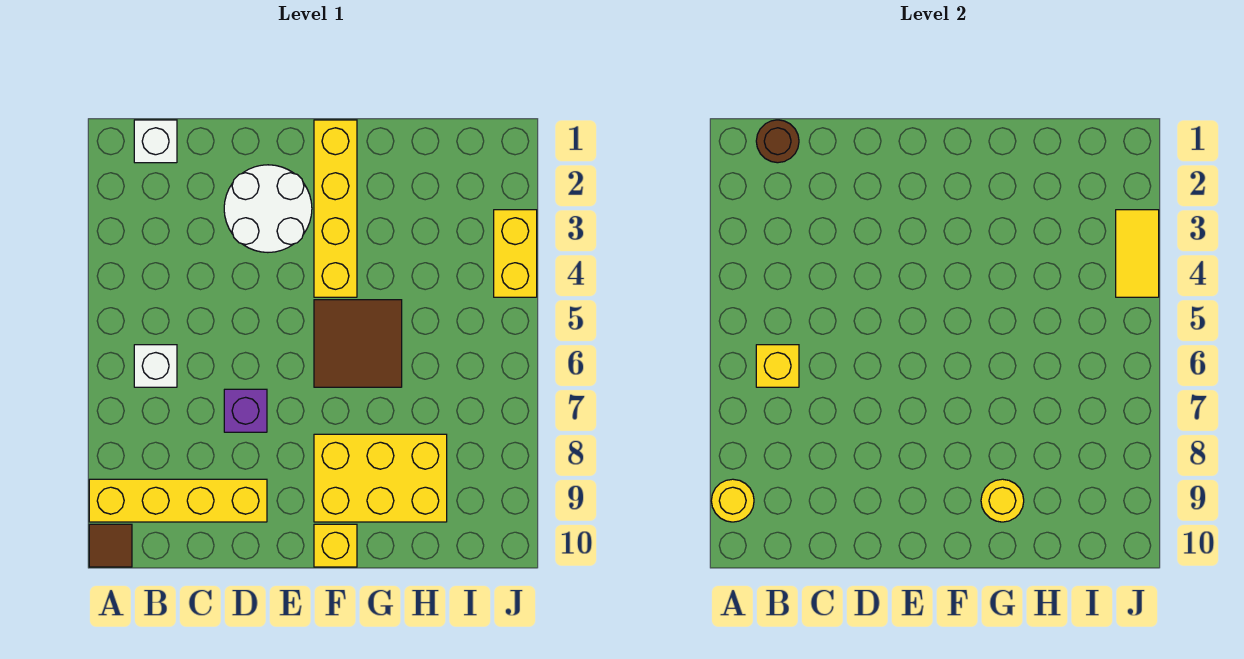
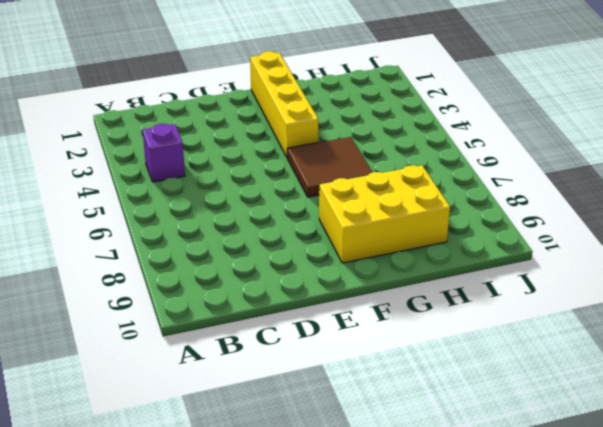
purple brick B4 level 1 -> purple brick D7 level 1
none -> yellow brick A9:D9 level 1
none -> brown tile A10 level 1
none -> white brick B1 level 1

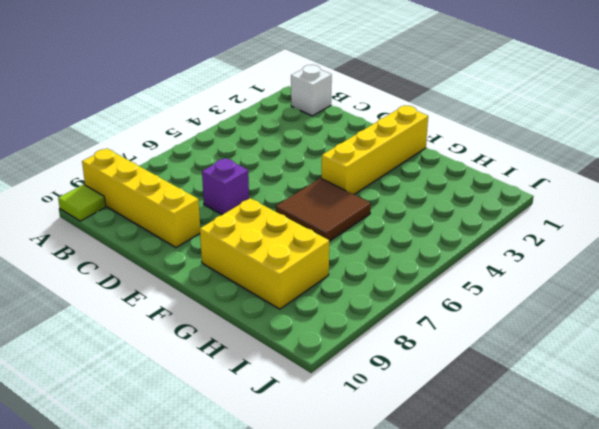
lime tile A10 level 1 -> brown tile A10 level 1
none -> white brick B6 level 1
none -> white round brick D2:E3 level 1
none -> yellow brick F10 level 1

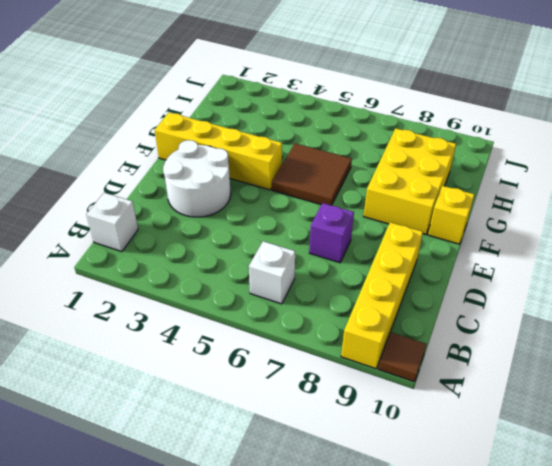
none -> yellow brick J3:J4 level 1
none -> yellow round brick A9 level 2
none -> brown round brick B1 level 2

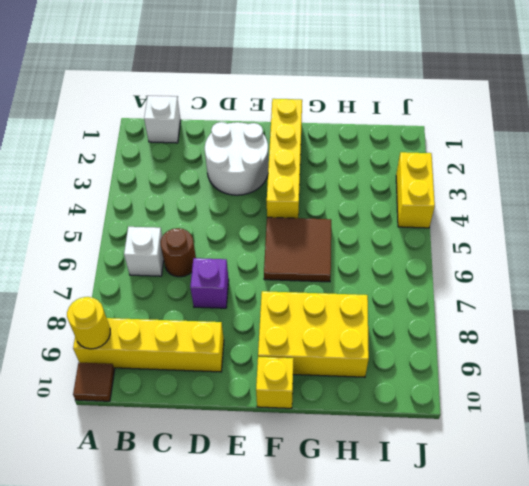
brown round brick C6 level 1 -> brown round brick B1 level 2
none -> yellow brick B6 level 2
none -> yellow round brick G9 level 2
none -> yellow tile J3:J4 level 2

